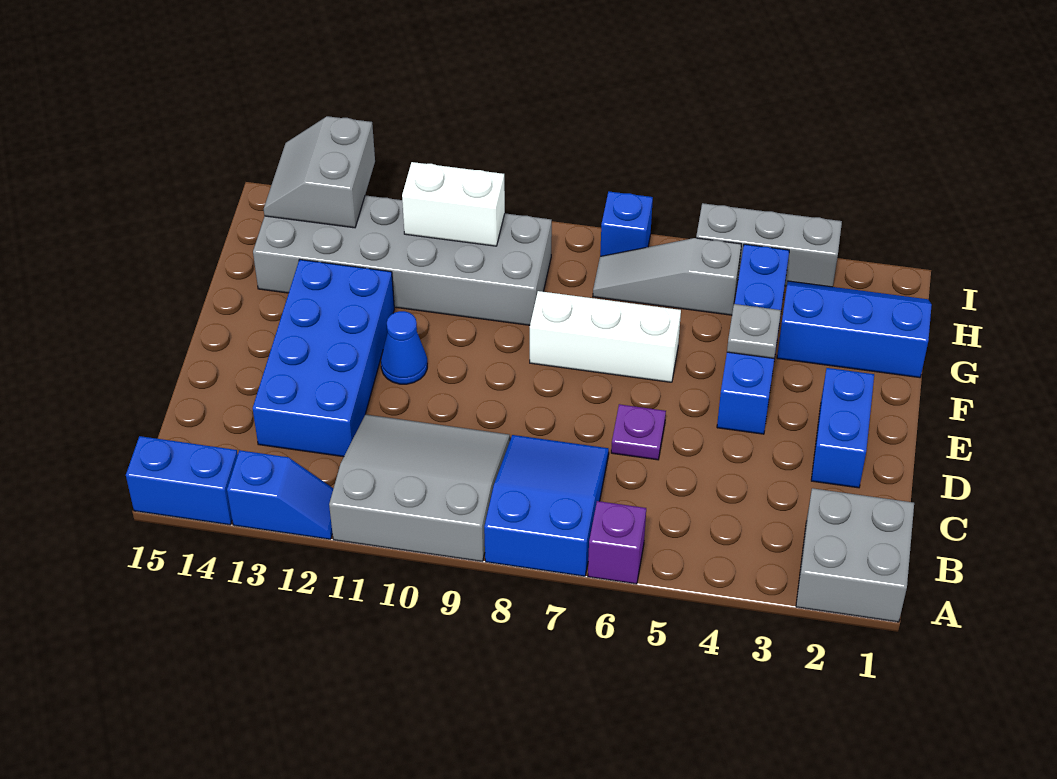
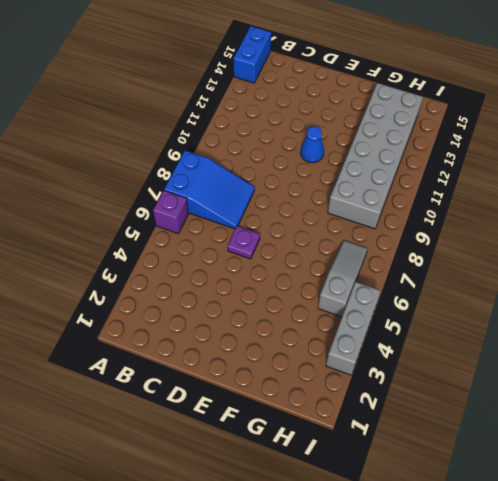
none -> grey brick A1:B2 level 1
none -> grey slope A9:C11 level 1 top A
none -> blue slope A12:A13 level 1 top 13

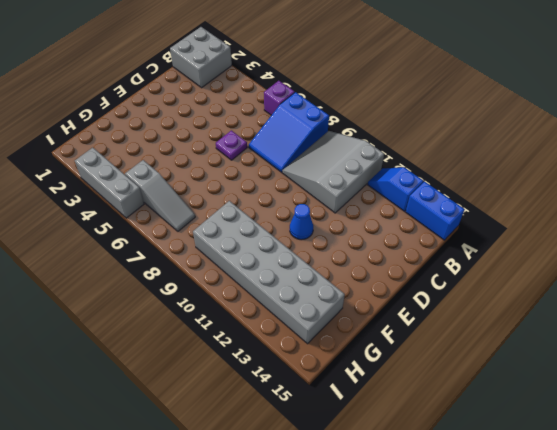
grey slope A9:C11 level 1 top 11 -> grey slope A9:C11 level 1 top A
none -> blue brick C12:F13 level 1
none -> blue brick D2:E2 level 1
none -> blue brick E4:H4 level 1

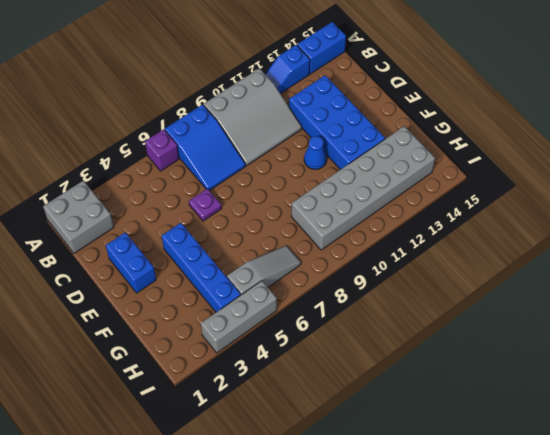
none -> white brick F6:F8 level 1
none -> blue slope G1:H3 level 1 top G
none -> blue brick I7 level 1

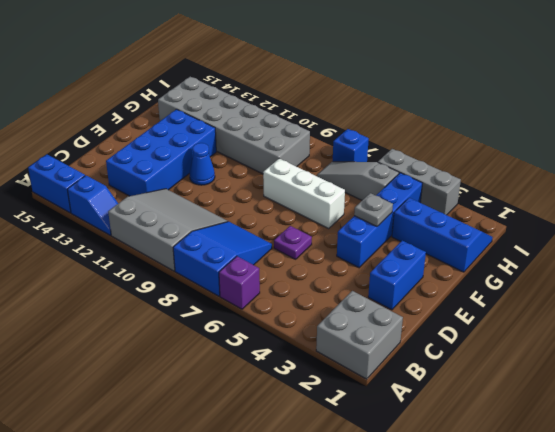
none -> white brick H10:H11 level 2
none -> grey slope H13:I14 level 2 top 13

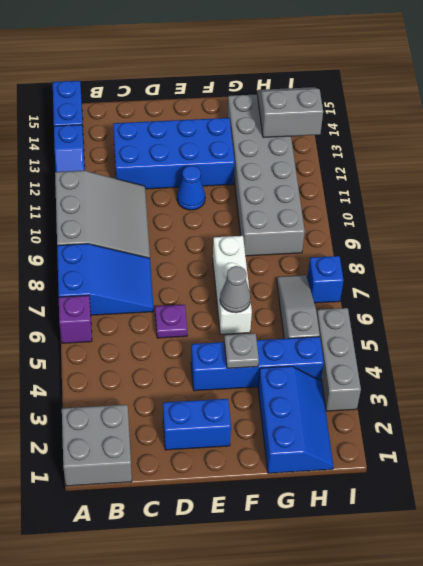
grey cone F6 level 2 -> none
none -> white brick H10:H11 level 2

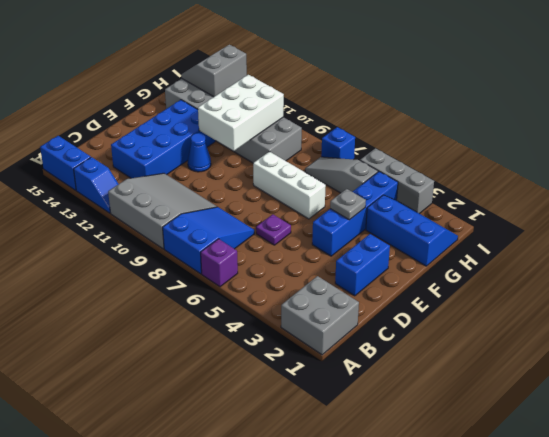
white brick F10:H11 level 2 -> white brick H10:H11 level 2

